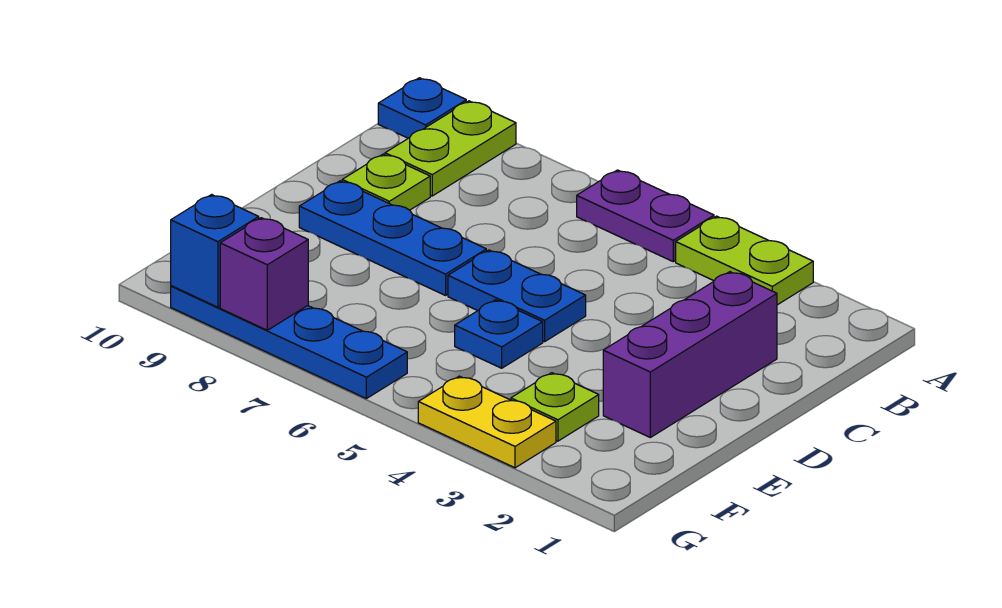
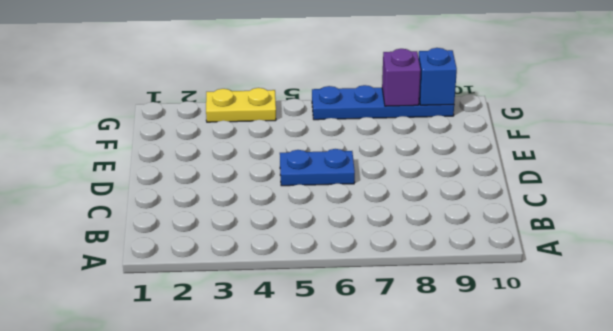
none -> lime plate A3:A4 level 1
none -> purple plate A5:A6 level 1
none -> lime plate A9:B9 level 1

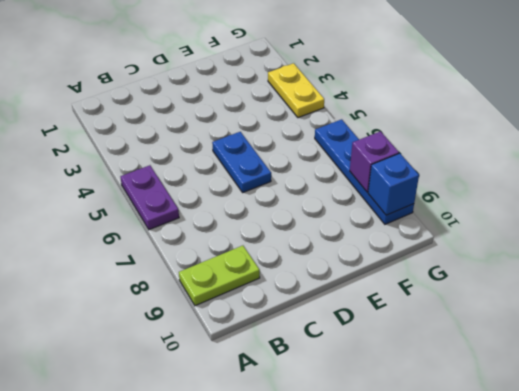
none -> lime plate A3:A4 level 1
none -> blue plate A10 level 1
none -> purple brick C2:E2 level 1

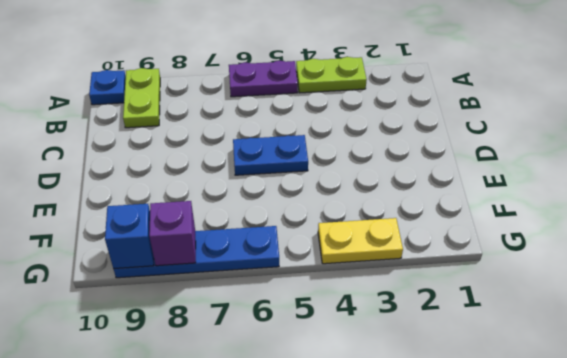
none -> purple brick C2:E2 level 1
none -> lime plate C9 level 1
none -> blue plate D7:D9 level 1

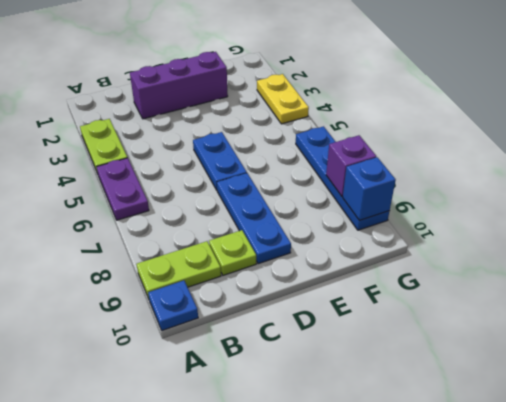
none -> blue plate E5 level 1
none -> lime plate F3 level 1

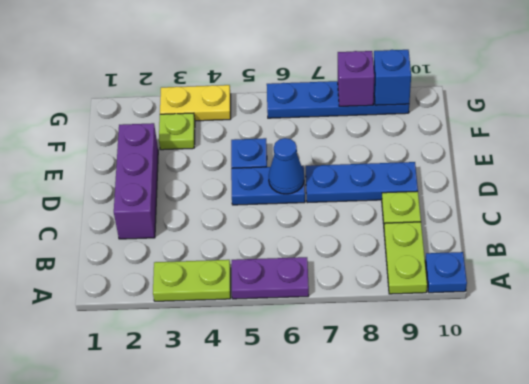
blue cone D6 level 2 -> none

